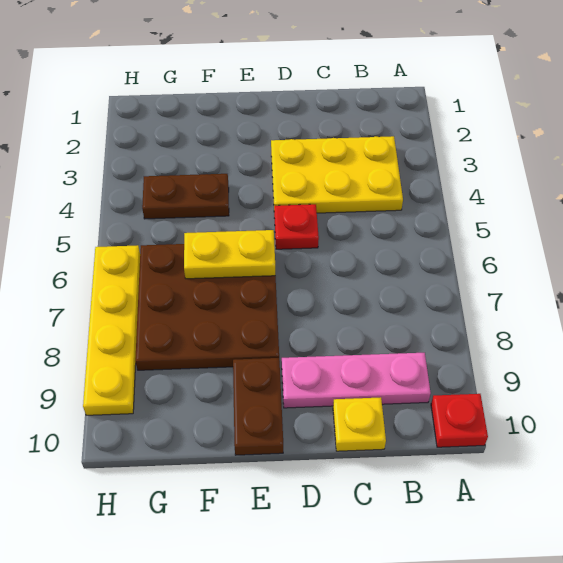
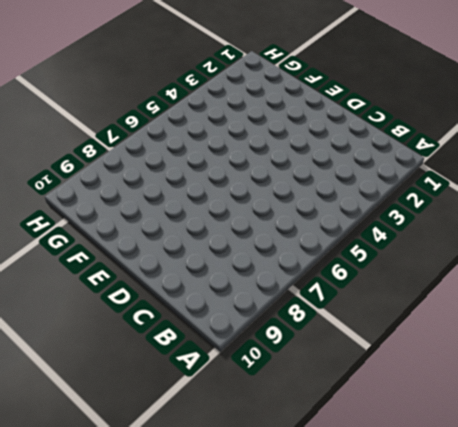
none -> red plate A10 level 1
none -> yellow plate B3:D4 level 1

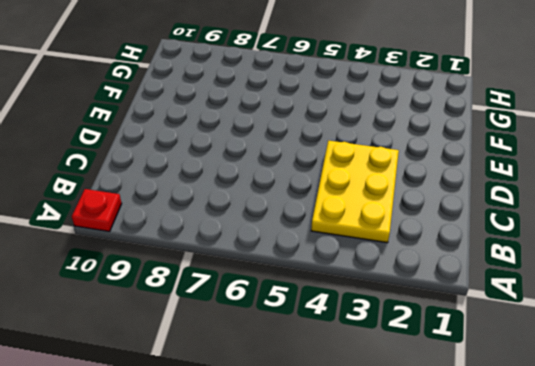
none -> pink plate B9:D9 level 1
none -> yellow plate C10 level 1

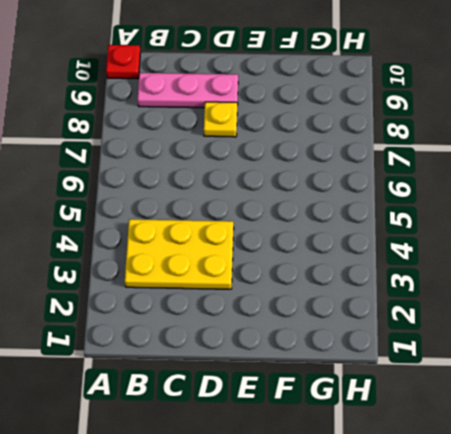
yellow plate D8 level 1 -> yellow plate C10 level 1
none -> red plate D5 level 1
none -> brown plate E6:G8 level 1

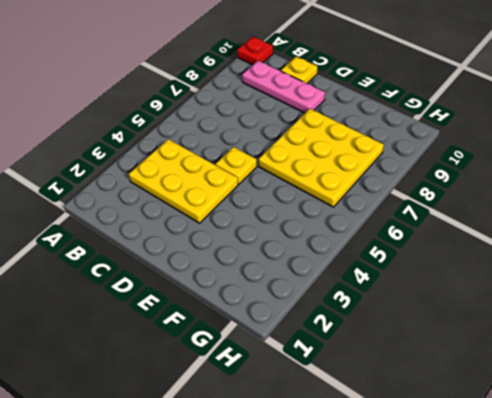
yellow plate D5 level 1 -> red plate D5 level 1
yellow plate E6:G8 level 1 -> brown plate E6:G8 level 1
none -> brown plate E9:E10 level 1
none -> brown plate F4:G4 level 1

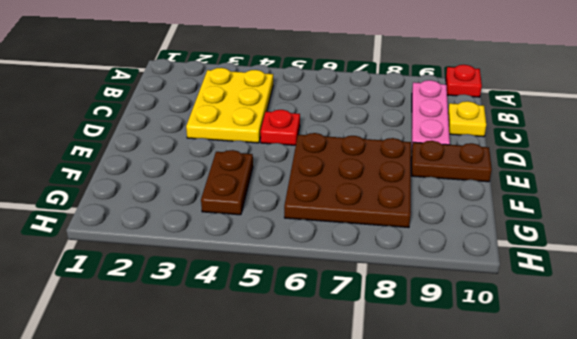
none -> yellow plate H6:H9 level 1
none -> yellow plate E6:F6 level 2

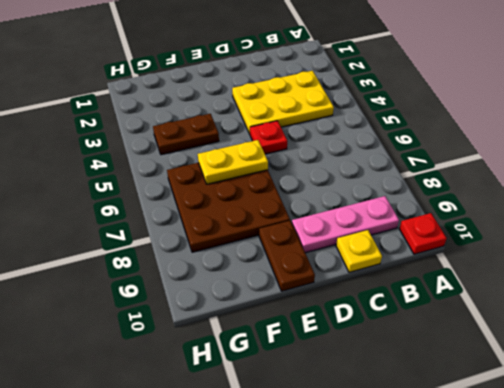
none -> yellow plate H6:H9 level 1

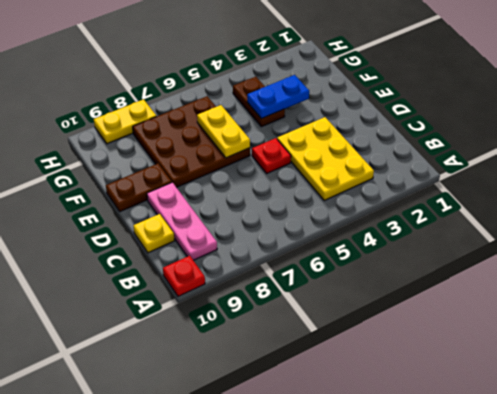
blue plate F3:F4 level 2 -> none
yellow plate H8:H9 level 1 -> yellow plate H6:H9 level 1

